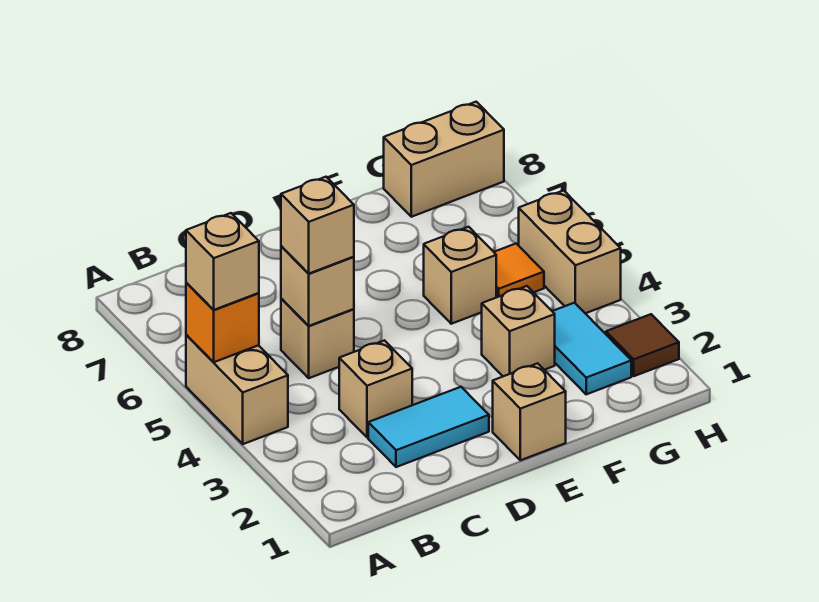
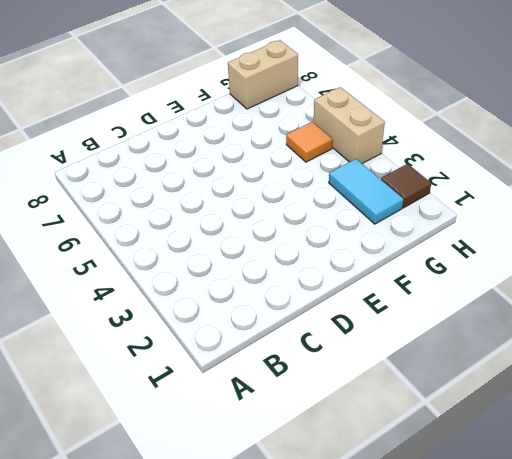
none -> tan brick A4:A5 level 1
none -> cyan tile C2:D2 level 1
none -> tan brick C3 level 1

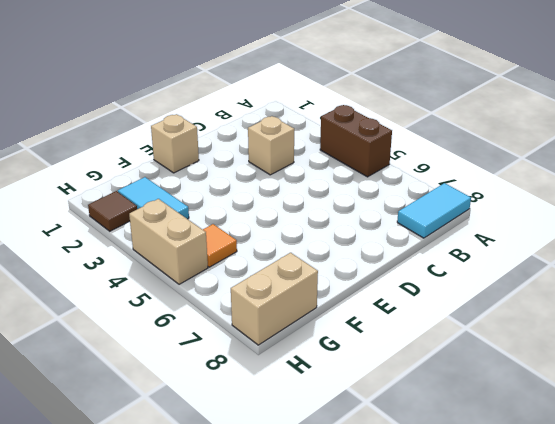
brown brick A4:A5 level 1 -> tan brick A4:A5 level 1
cyan tile A8:B8 level 1 -> cyan tile C2:D2 level 1
none -> tan brick C5 level 1
none -> tan brick F3 level 1
none -> tan brick F5 level 1

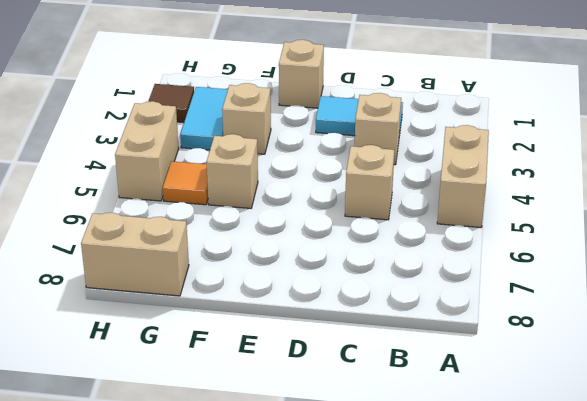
none -> orange brick A5 level 2
none -> tan brick C5 level 2
none -> tan brick A5 level 3

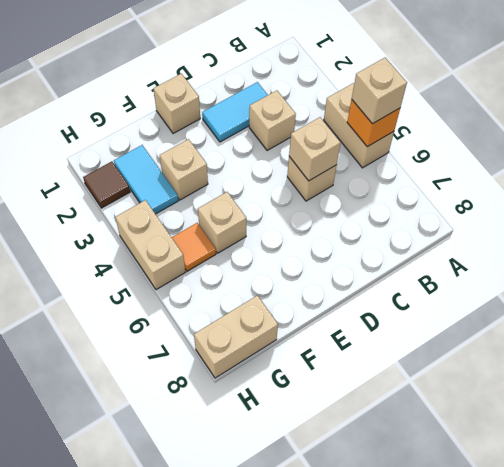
none -> tan brick C5 level 3

